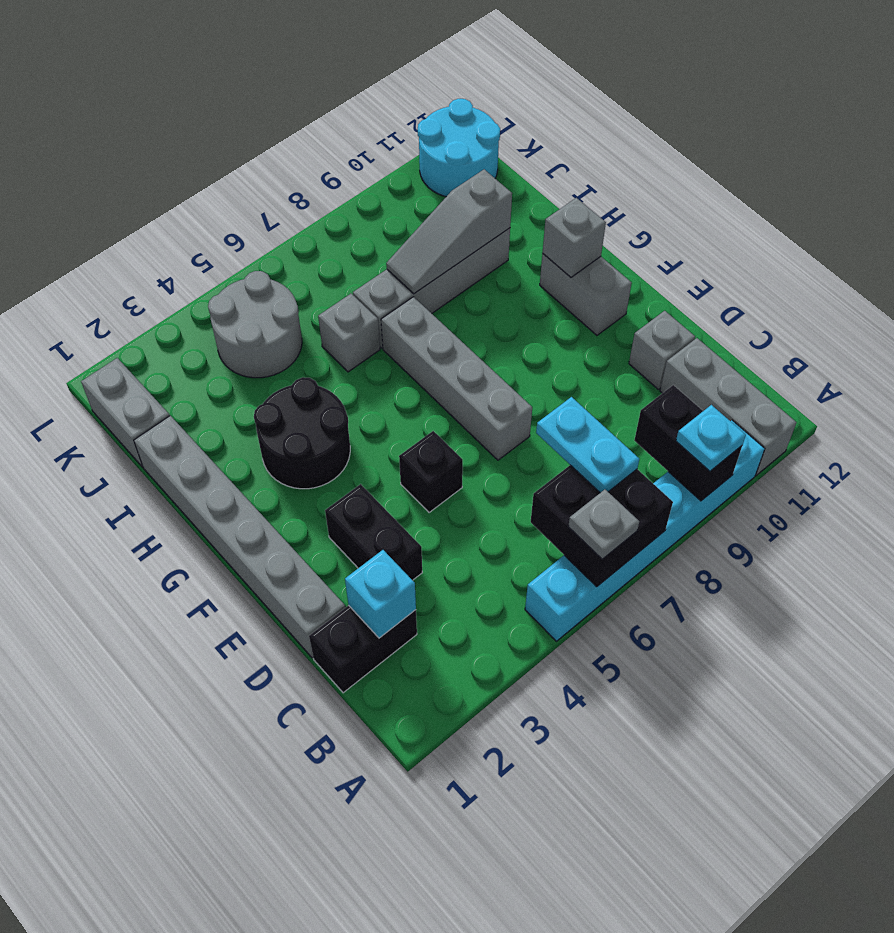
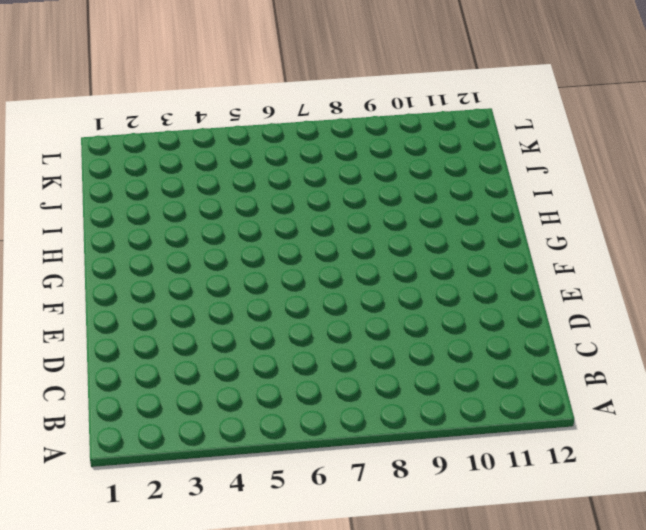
none -> cyan brick A5:A10 level 1
none -> grey brick A11:C11 level 1
none -> black brick C1:C2 level 1

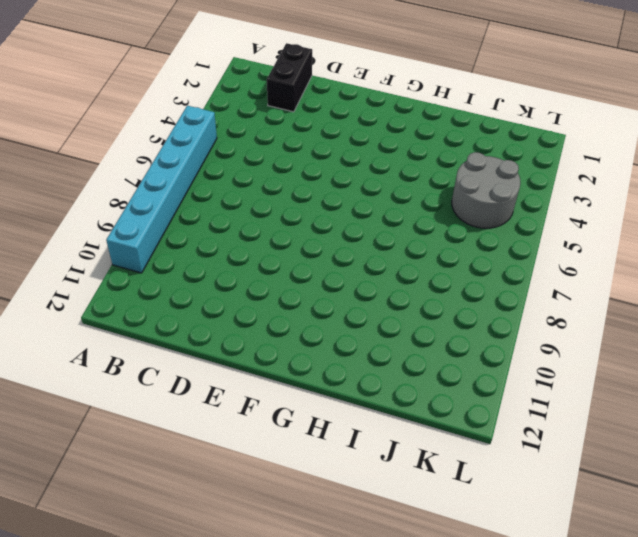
none -> grey brick A11:C11 level 1
none -> grey brick D1:I1 level 1
none -> black brick D3:E3 level 1

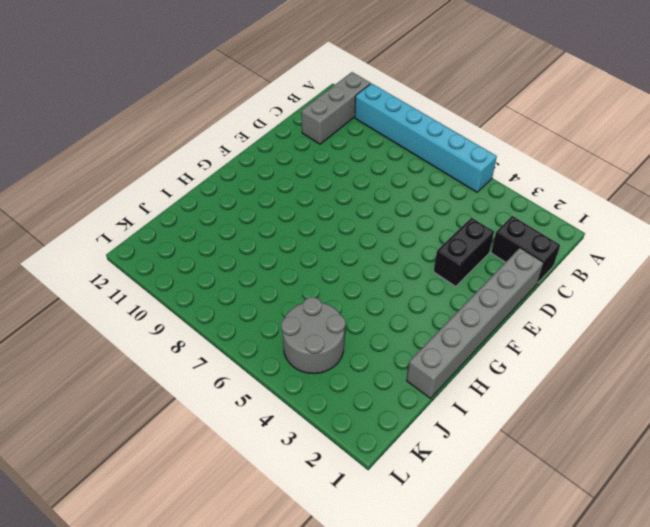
none -> grey brick D11 level 1
none -> black brick E5 level 1
none -> grey brick E7:H7 level 1

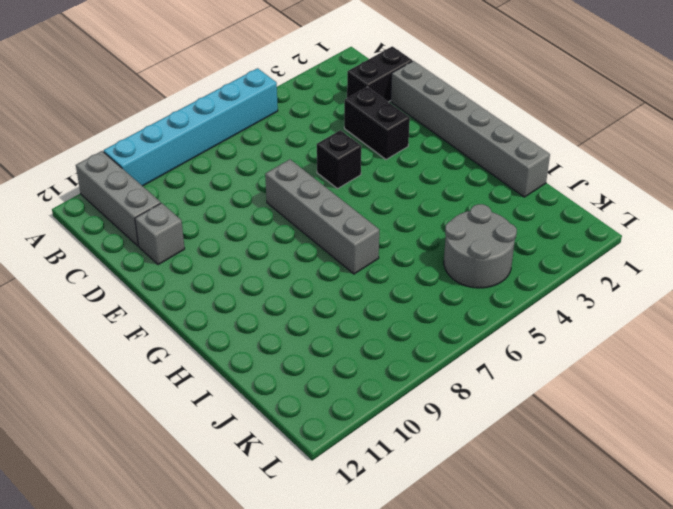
none -> grey brick F11:G11 level 1
none -> black round brick G3:H4 level 1
none -> grey brick I6 level 1

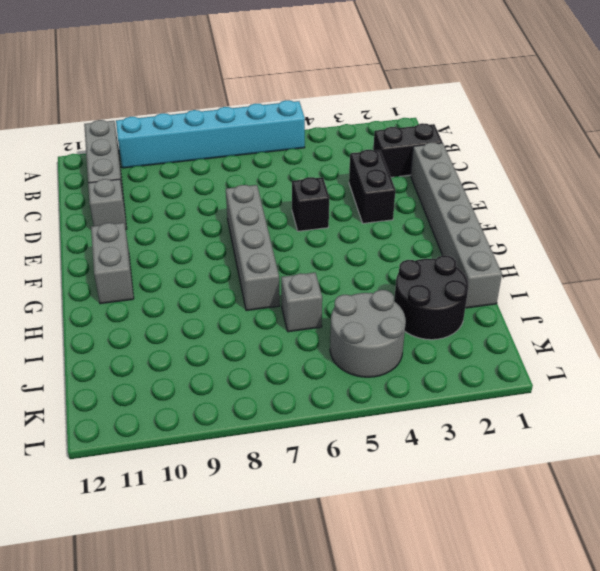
black round brick I2:J3 level 1 -> black round brick G3:H4 level 1
none -> grey brick I7:I10 level 1
none -> grey brick J1:K1 level 1
none -> cyan round brick K11:L12 level 1

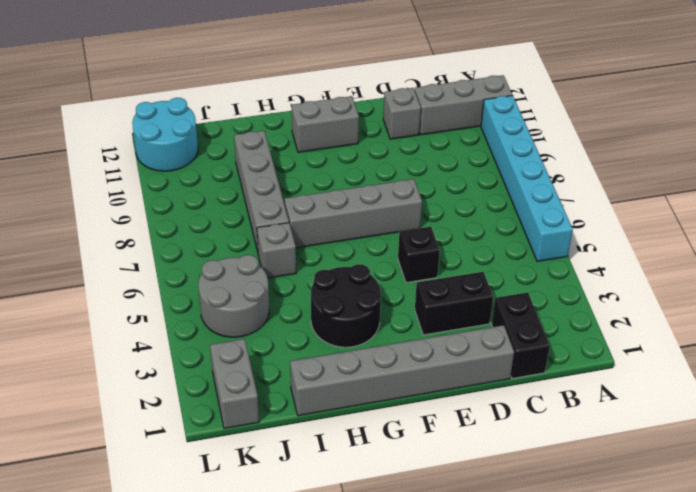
grey brick K1:K2 level 1 -> grey brick J1:K1 level 1
none -> black brick A6:B7 level 2
none -> black brick A9:B9 level 2
none -> cyan brick C2 level 2

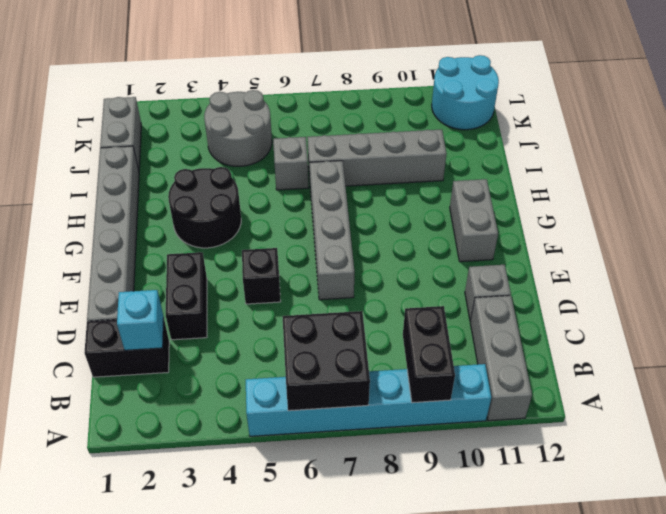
none -> grey brick G11 level 2
none -> grey slope I8:I10 level 2 top 10
none -> grey plate A6 level 3

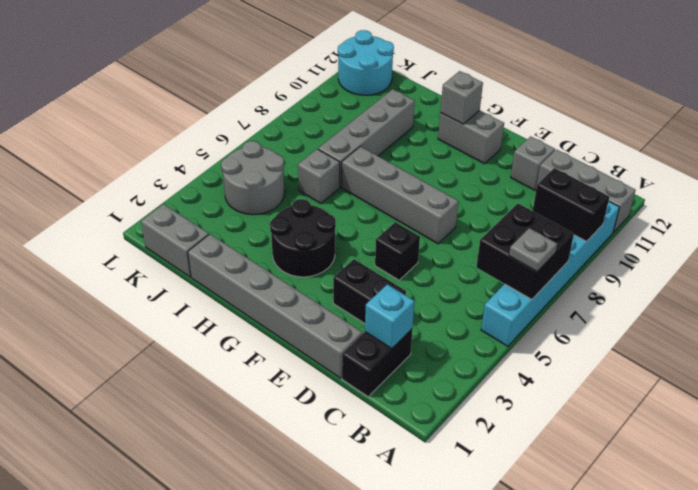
none -> grey slope I8:I10 level 2 top 10
none -> cyan plate A9 level 3
none -> cyan plate B7:C7 level 3

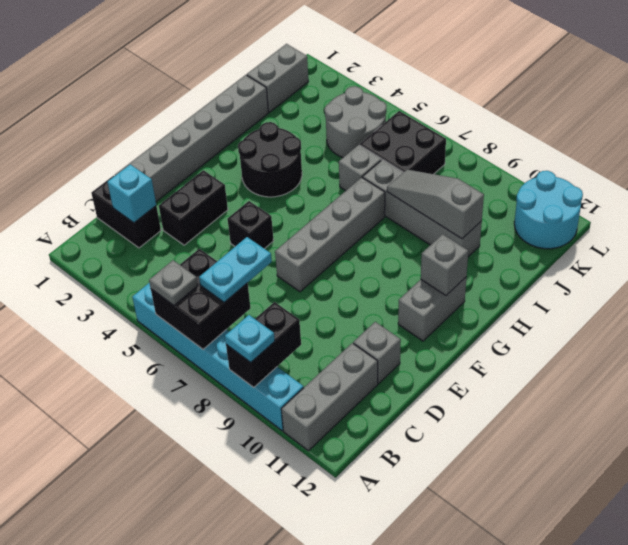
black brick J6:K7 level 1 -> none

